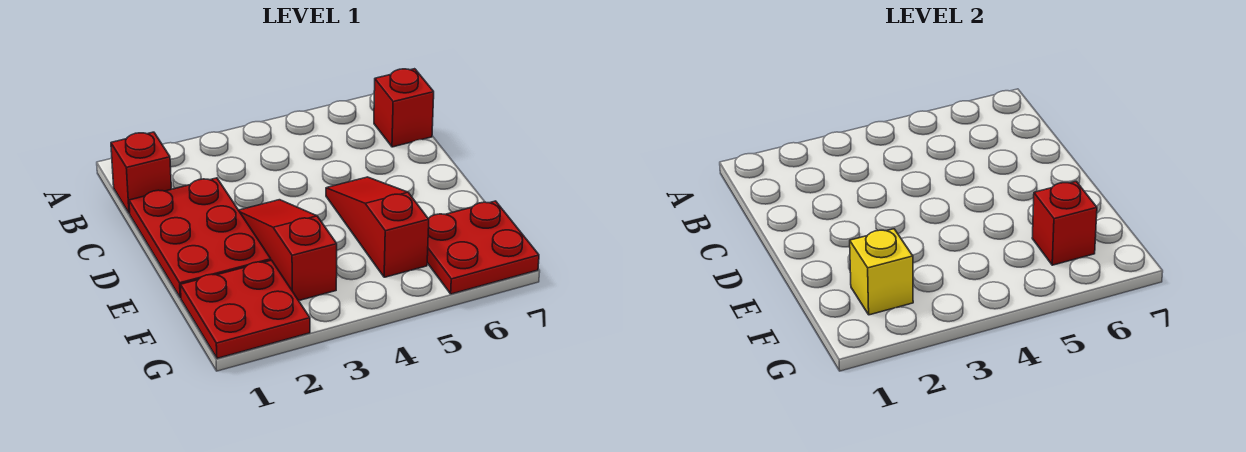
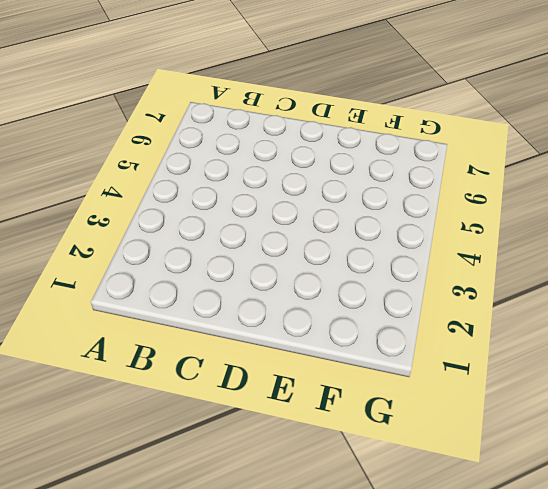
none -> red brick B1 level 1
none -> red brick B7 level 1

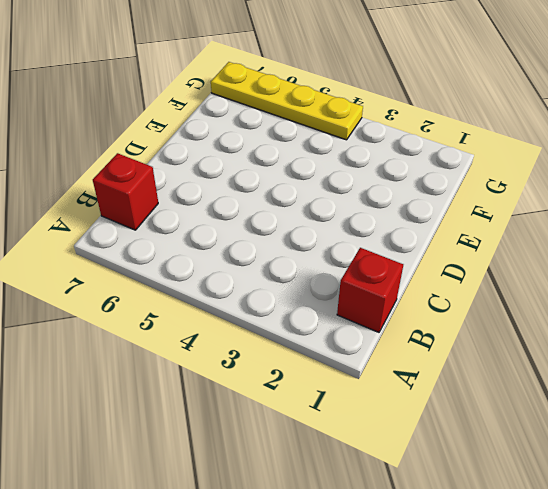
yellow plate G4:G7 level 1 -> red plate F6:G7 level 1
none -> red plate C1:E2 level 1
none -> red slope D3:F3 level 1 top F

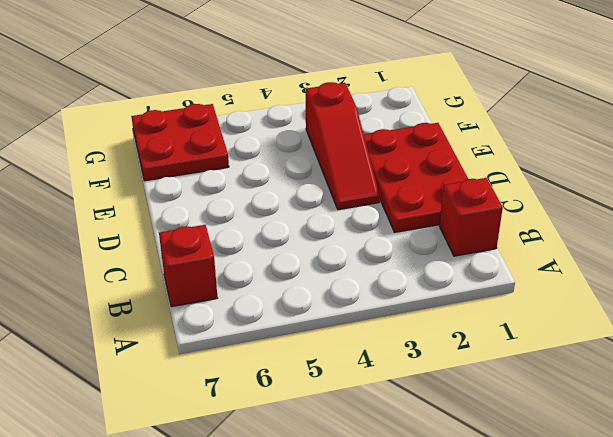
none -> red slope D5:F5 level 1 top F
none -> red plate F1:G2 level 1

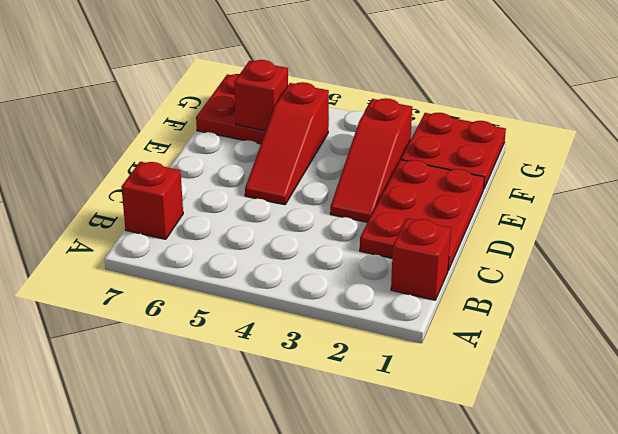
none -> yellow brick F2 level 2

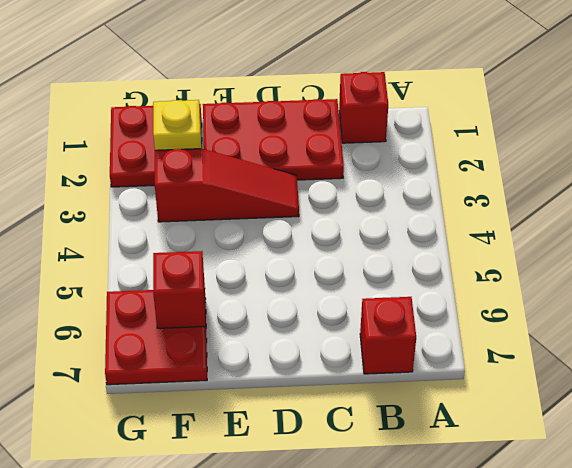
none -> red slope D5:F5 level 1 top F

